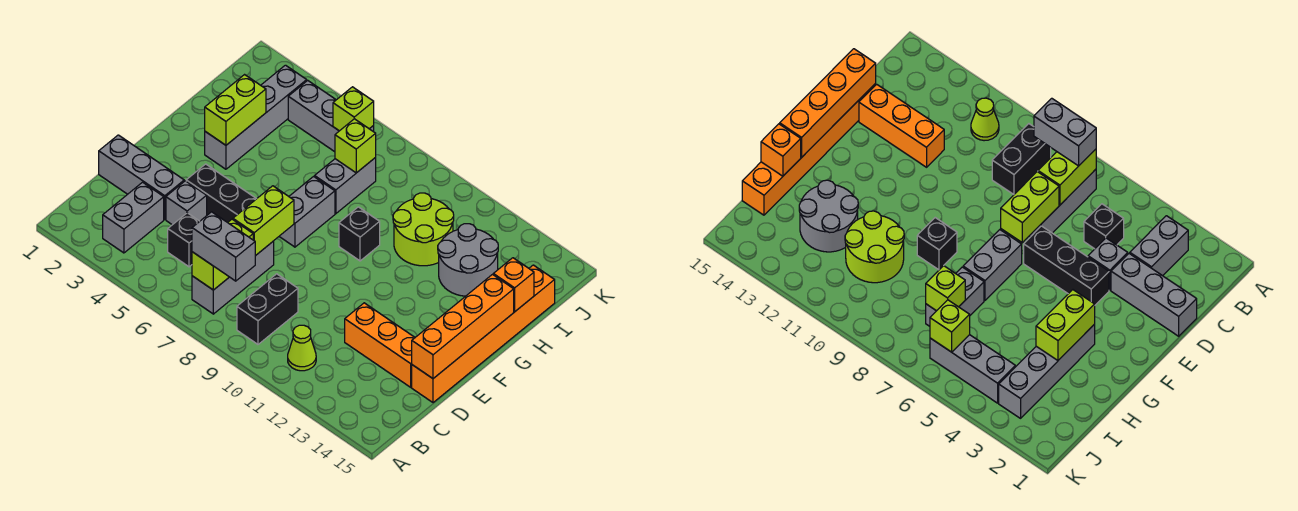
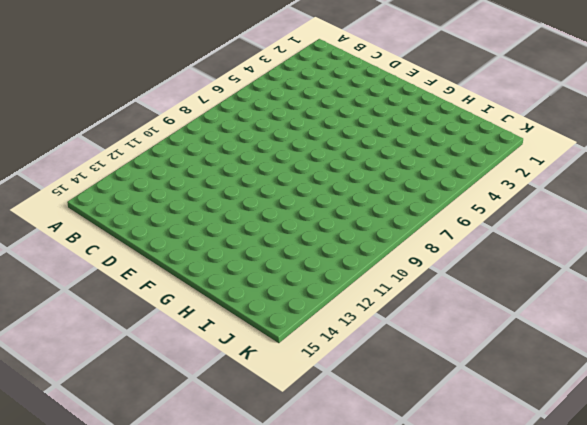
none -> grey brick B3:C3 level 1
none -> grey brick B7:D7 level 1
none -> black brick B9:C9 level 1

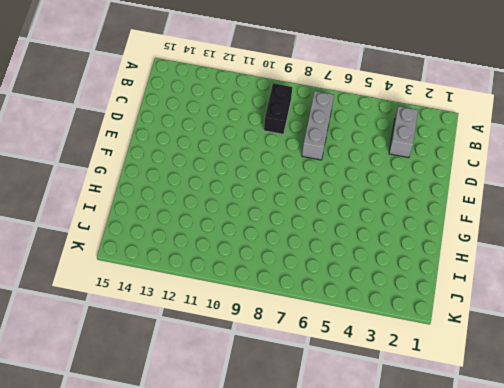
none -> lime cone B11 level 1
none -> black brick C5 level 1
none -> grey brick D1:D3 level 1

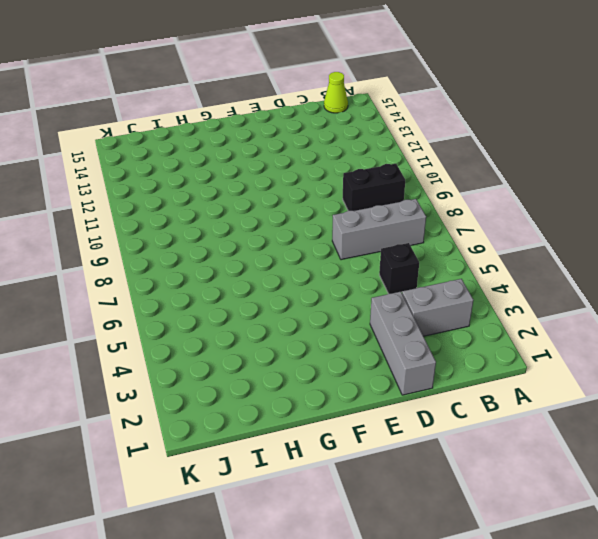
lime cone B15 level 1 -> lime cone B11 level 1
none -> grey brick D4 level 1
none -> orange brick D12:D14 level 1
none -> orange brick D15:I15 level 1

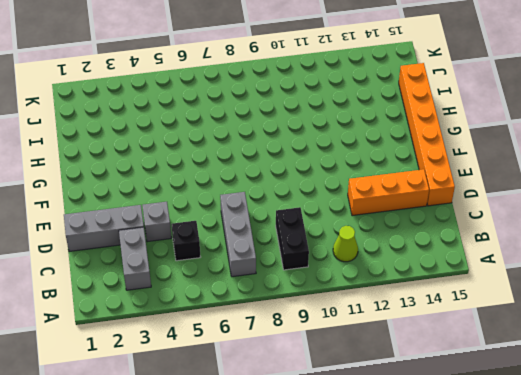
none -> black brick E4:E6 level 1
none -> grey brick F7:G7 level 1
none -> grey brick G3:J3 level 1

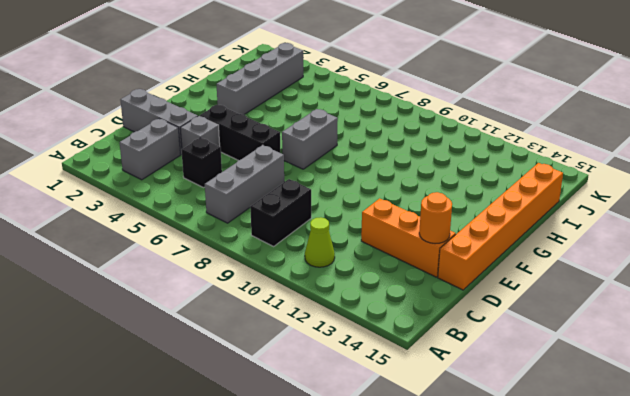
orange round brick D14 level 2 -> none
none -> black brick G9 level 1
none -> grey brick H7:I7 level 1
none -> lime round brick H10:I11 level 1

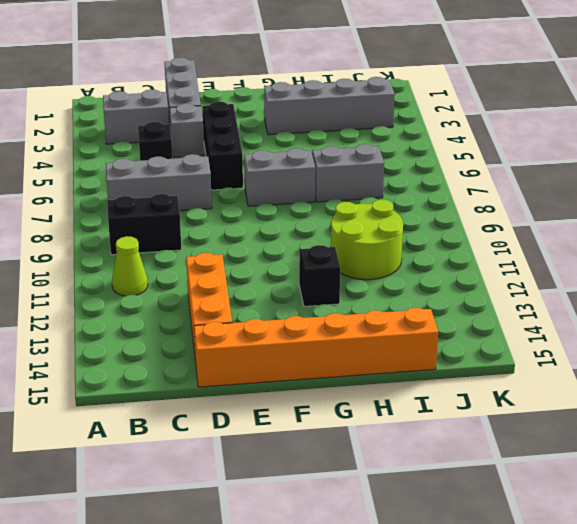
black brick G12 level 1 -> black brick G9 level 1
none -> grey round brick H12:I13 level 1
none -> grey brick J4:J6 level 1
none -> lime brick B7:C7 level 2

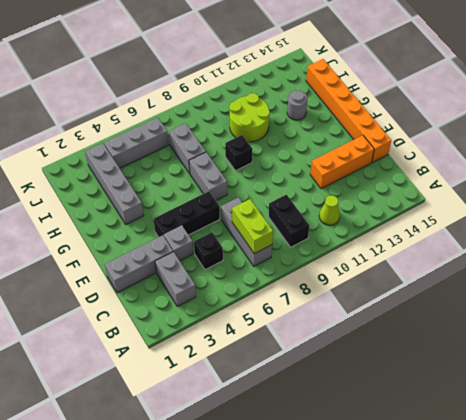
grey round brick H13 level 1 -> grey round brick H12:I13 level 1
none -> lime brick D7:E7 level 2
none -> orange brick D15:G15 level 2
none -> lime brick G3:H3 level 2

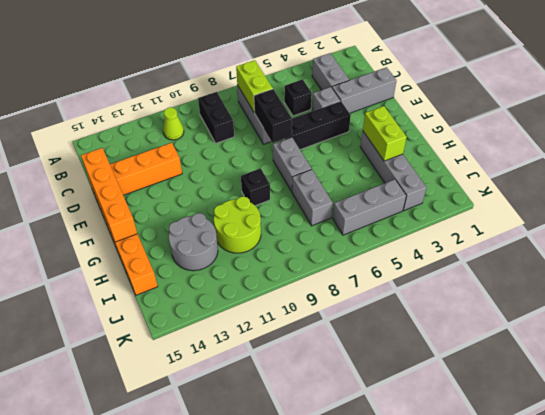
black brick D7:E7 level 2 -> lime brick D7:E7 level 2
none -> orange brick H15 level 2
none -> lime brick I7 level 2
none -> lime brick J6 level 2

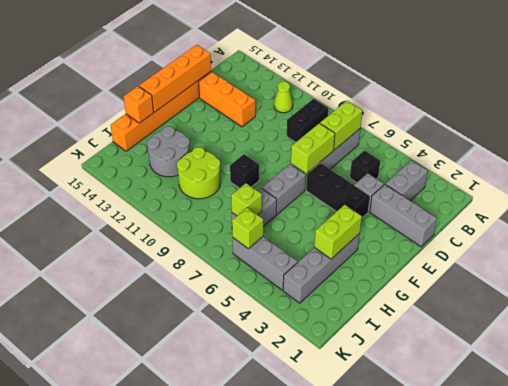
none -> grey brick B7:B8 level 3

